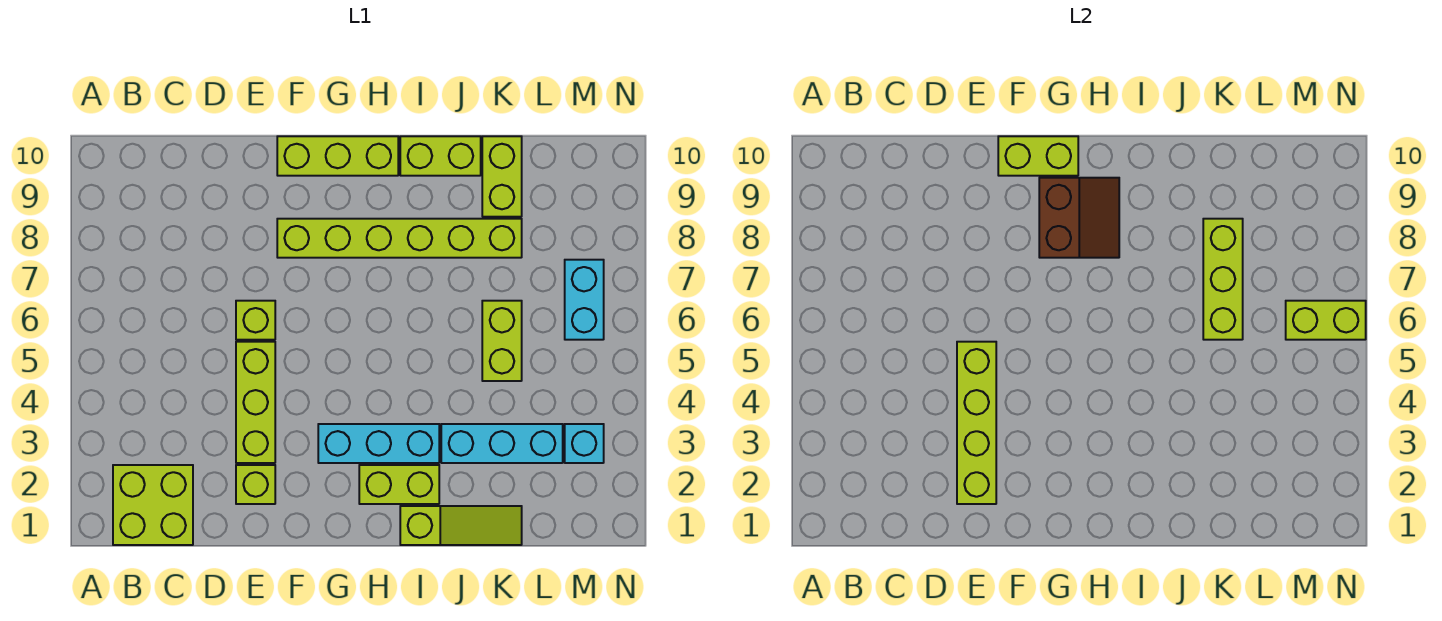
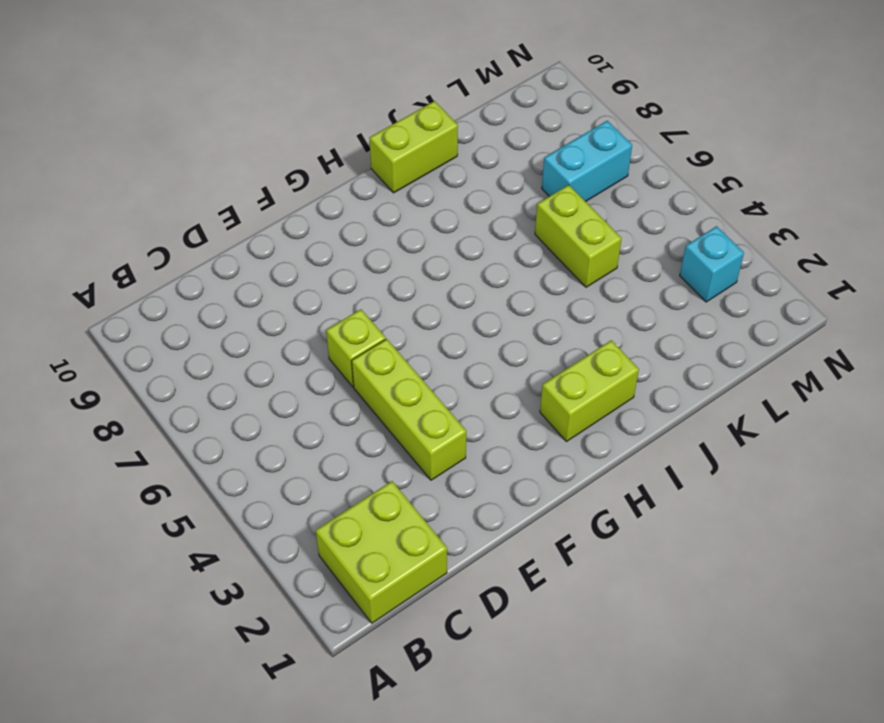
cyan brick L7:M7 level 1 -> cyan brick M6:M7 level 1
none -> lime brick E2 level 1
none -> lime brick F8:K8 level 1
none -> lime brick F10:H10 level 1

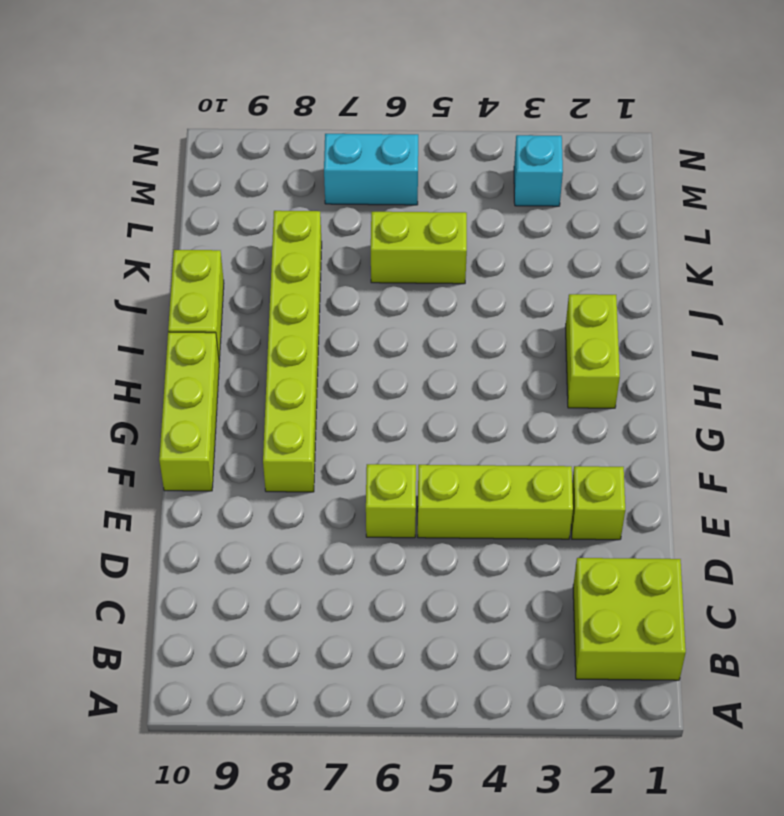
none -> cyan brick G3:I3 level 1
none -> lime slope I1:K1 level 1 top I
none -> cyan brick J3:L3 level 1

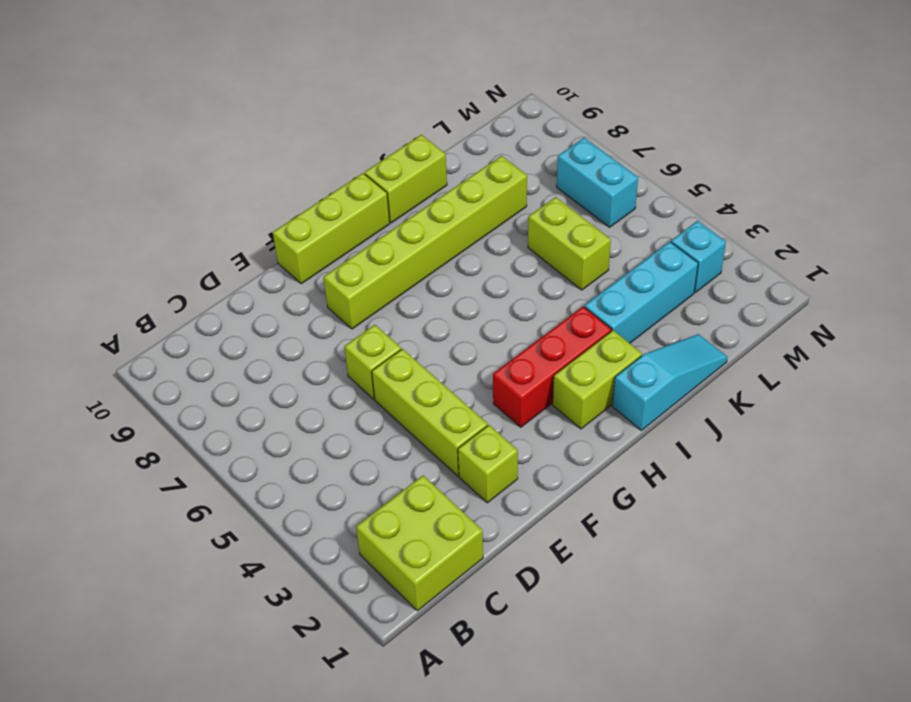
red brick G3:I3 level 1 -> cyan brick G3:I3 level 1
cyan slope I1:K1 level 1 top I -> lime slope I1:K1 level 1 top I
none -> lime brick K9:K10 level 1
none -> lime brick E2:E5 level 2
none -> lime brick F10:G10 level 2

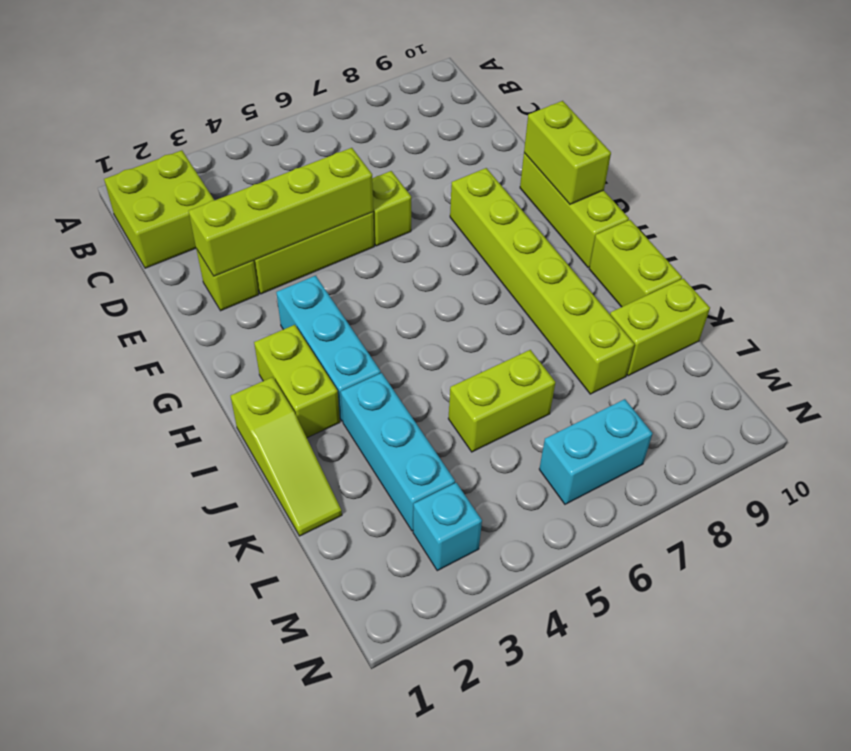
none -> brown slope G8:H9 level 2 top G
none -> lime brick K6:K8 level 2
none -> lime brick M6:N6 level 2

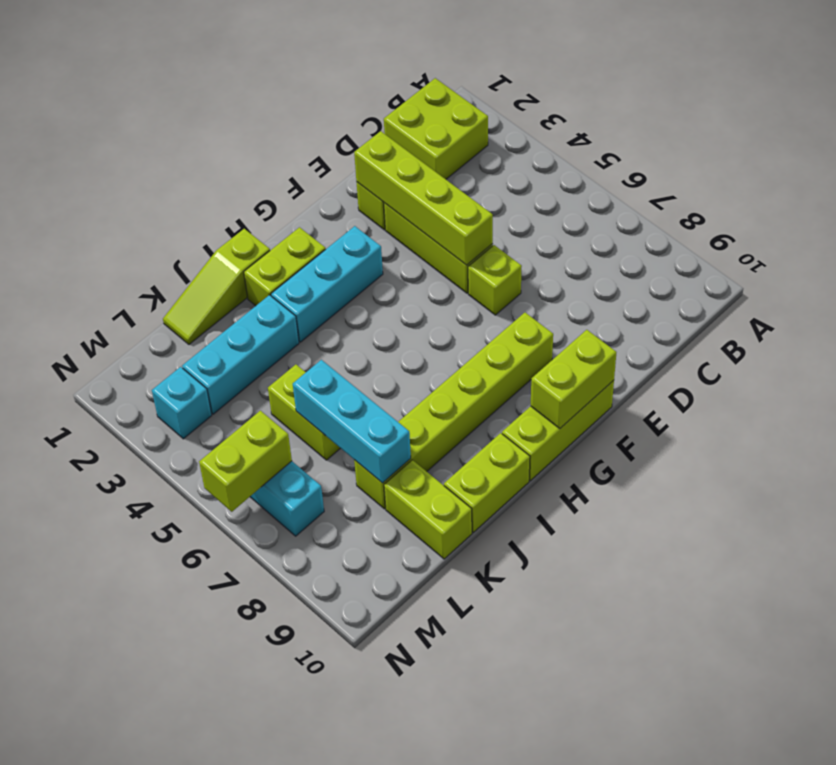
cyan brick K6:K8 level 2 -> lime brick K6:K8 level 2
none -> brown slope G8:H9 level 2 top G

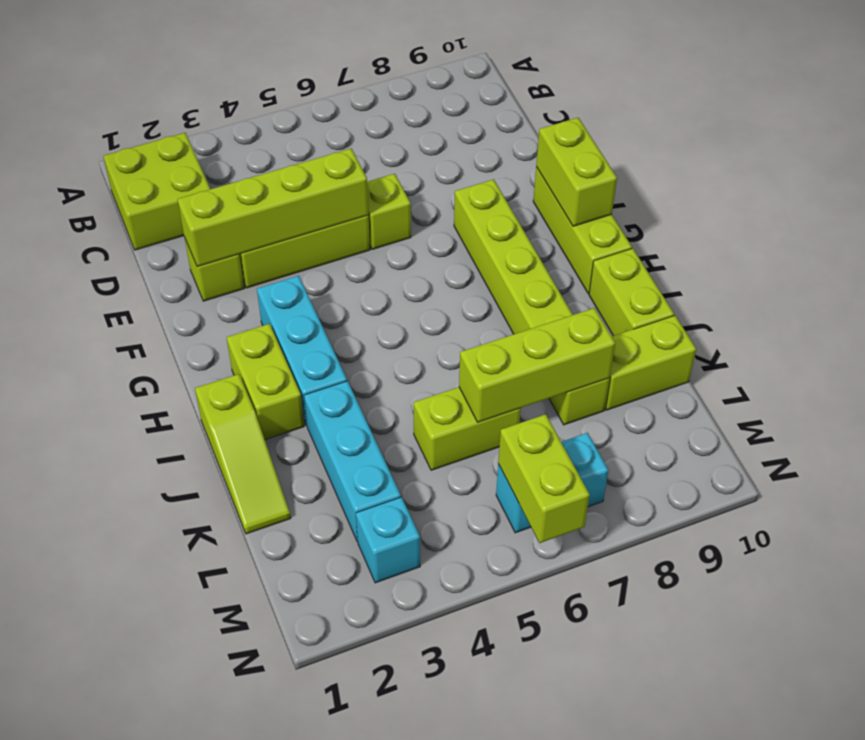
none -> brown slope G8:H9 level 2 top G

